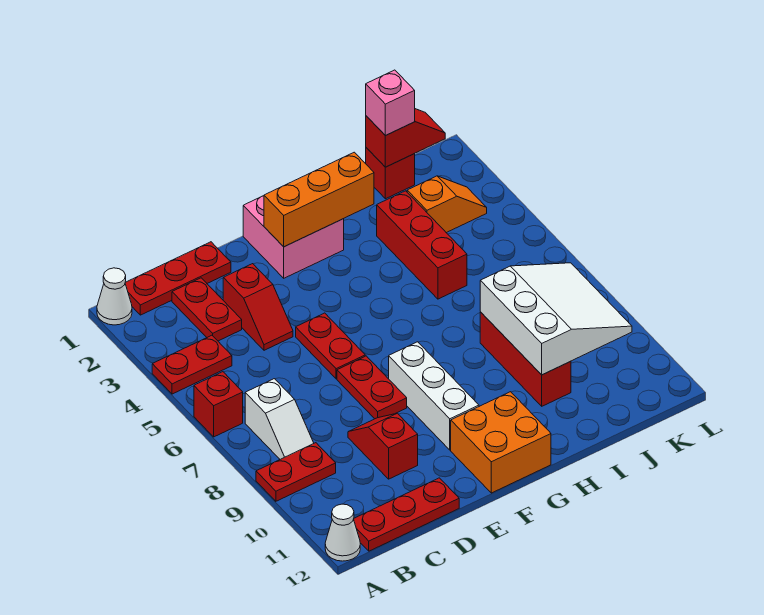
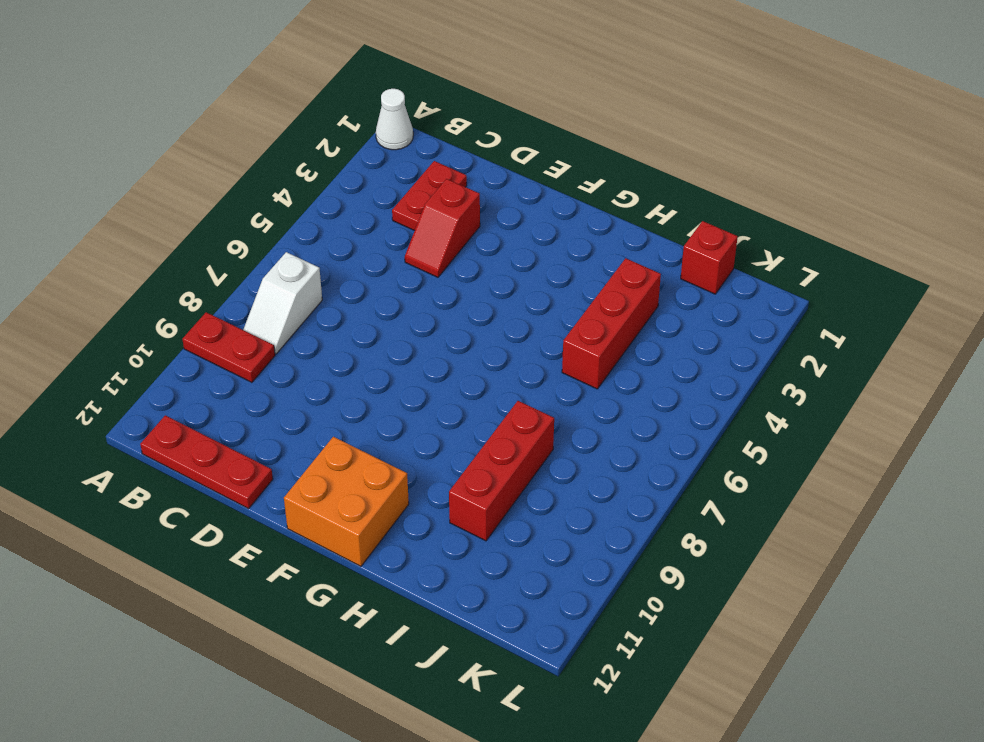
none -> red plate A4:B4 level 1
none -> red brick A6 level 1
none -> white cone A12 level 1

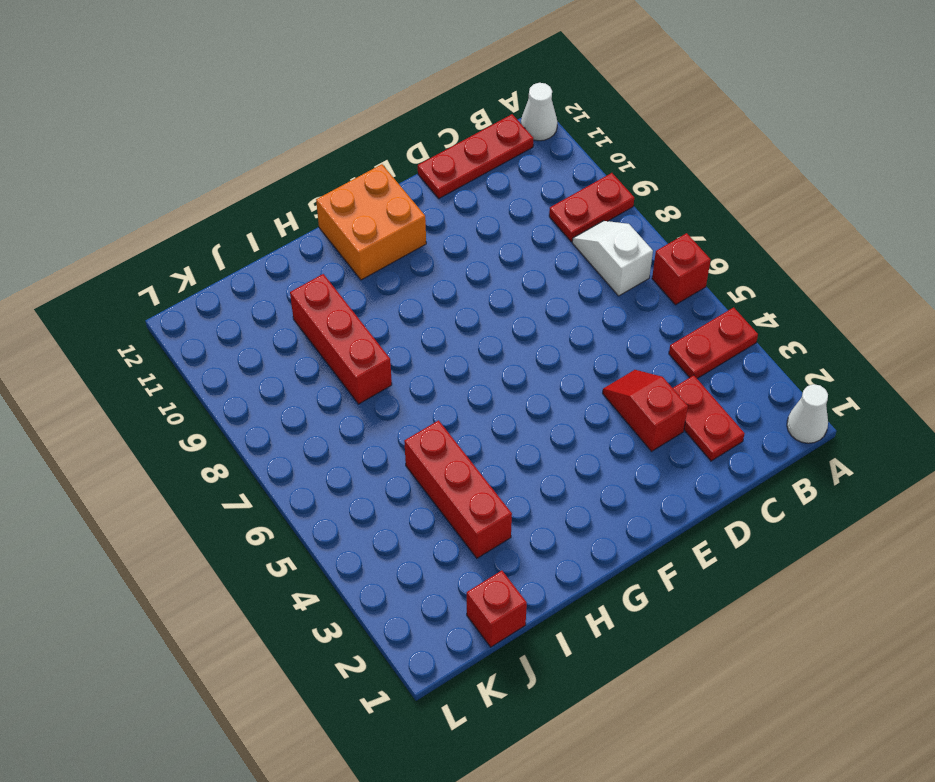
none -> red plate B1:D1 level 1
none -> red slope D9:D10 level 1 top 10
none -> red plate E5:E6 level 1

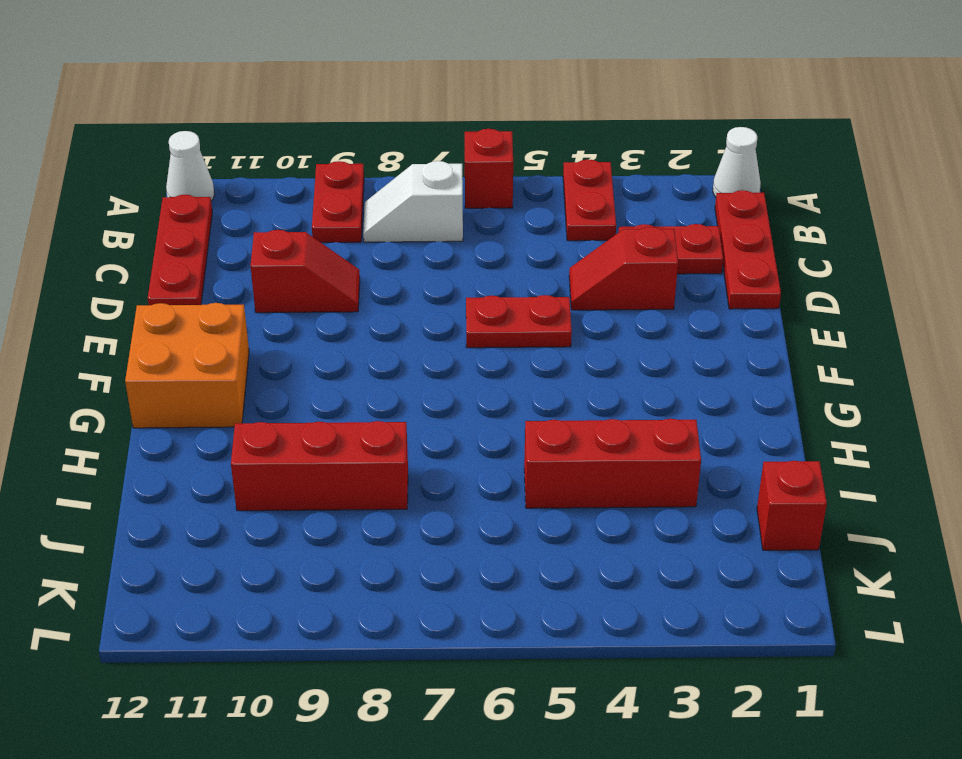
none -> red plate E7:E8 level 1
none -> pink brick F1:G2 level 1
none -> white brick F8:F10 level 1

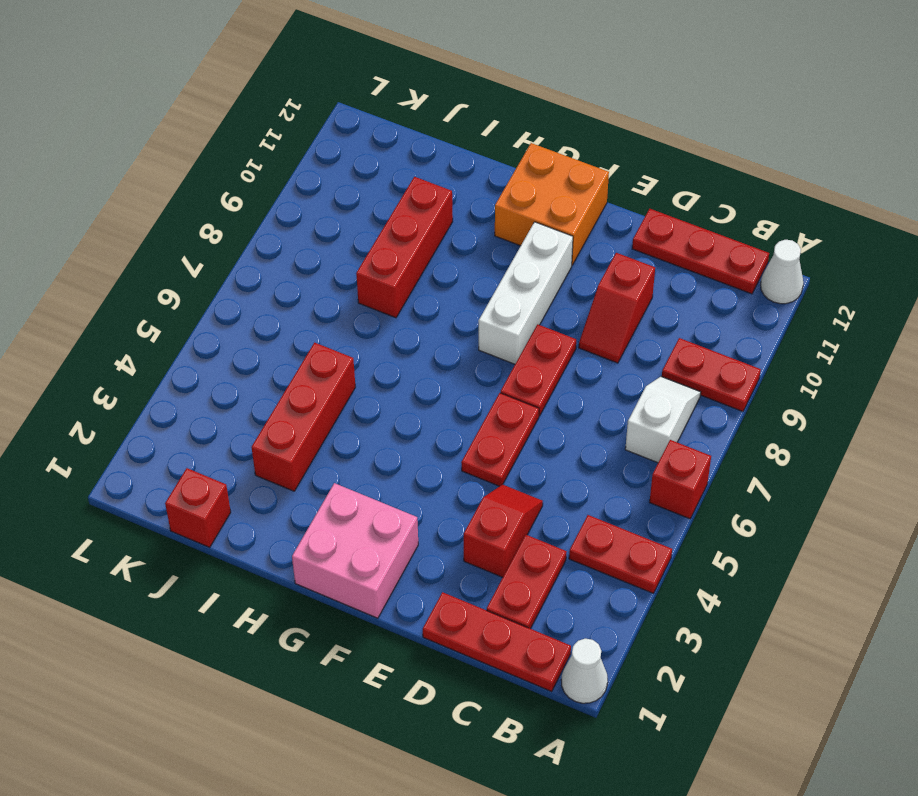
none -> orange slope J3:K3 level 1 top J
none -> orange brick F2:H2 level 2
none -> white slope I8:K10 level 2 top I

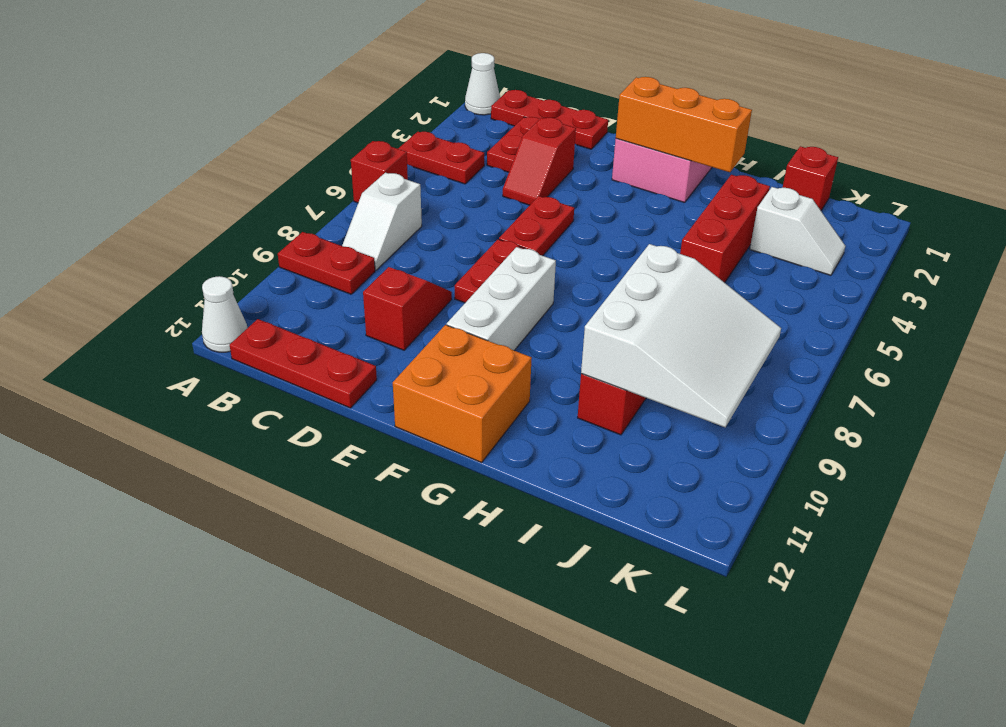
white slope J3:K3 level 1 top J -> orange slope J3:K3 level 1 top J
none -> red slope J1:K1 level 2 top J
none -> pink brick J1 level 3

